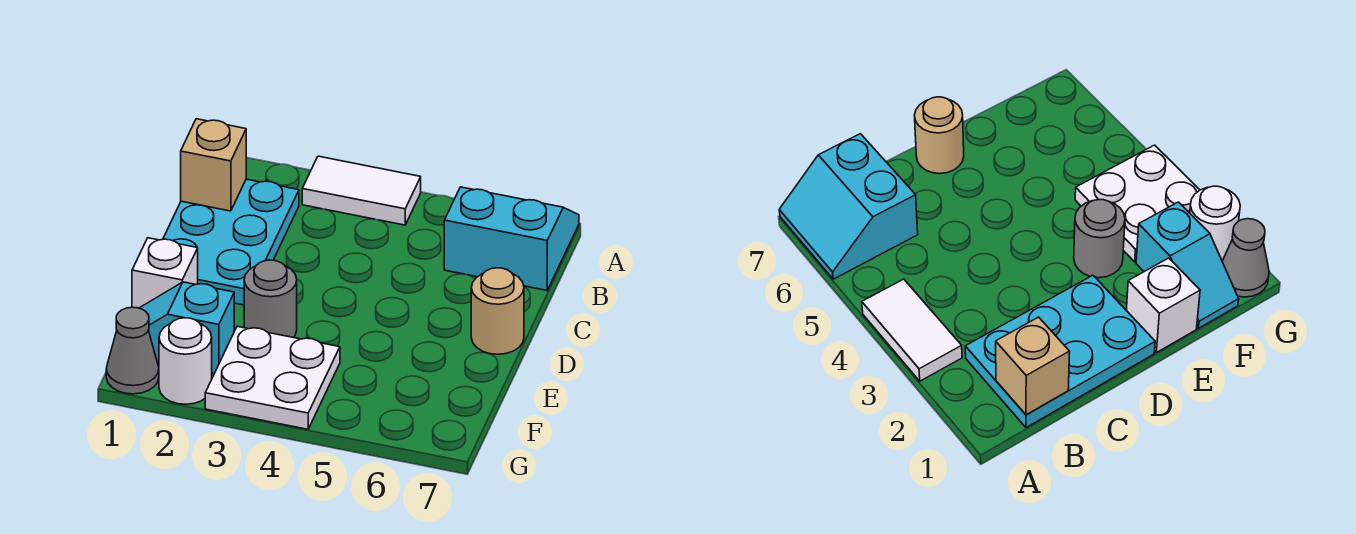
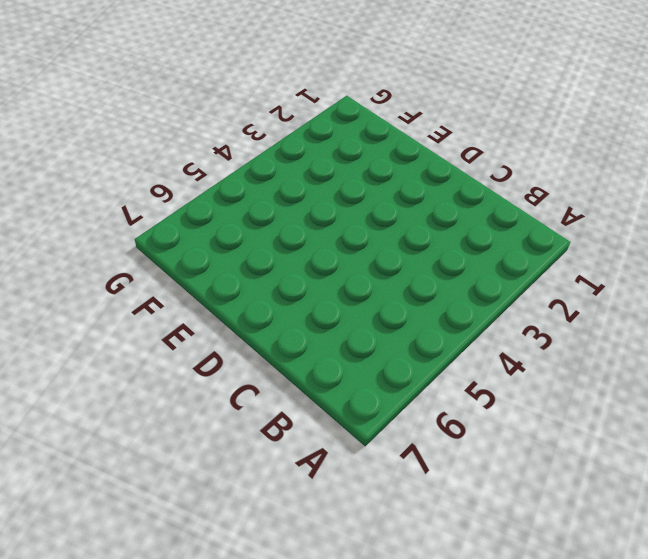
none -> white tile A3:A4 level 1
none -> cyan slope A6:B7 level 1 top B

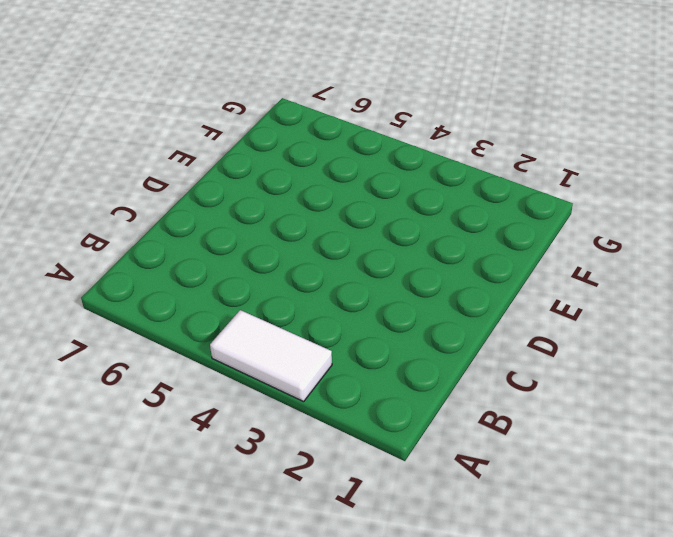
none -> cyan slope A6:B7 level 1 top B
none -> cyan plate B1:D2 level 1

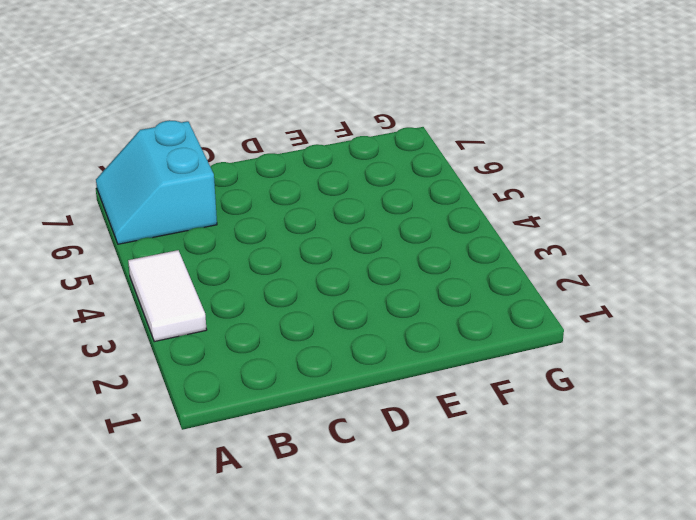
none -> cyan plate B1:D2 level 1
none -> tan round brick D7 level 1

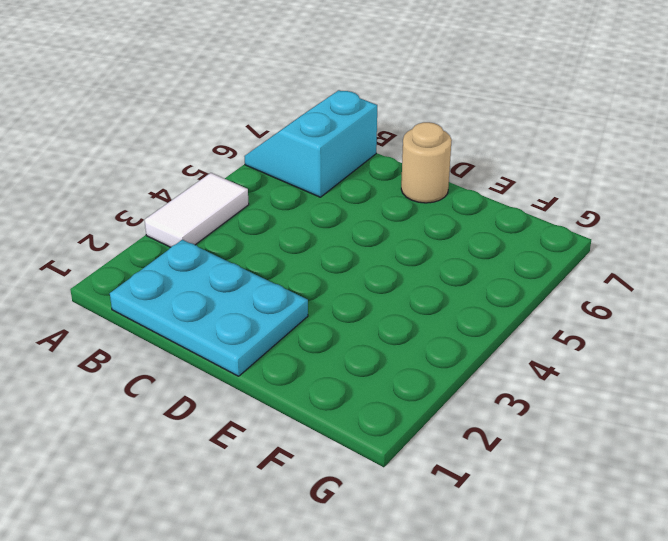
none -> white brick E1 level 1
none -> grey round brick E3 level 1

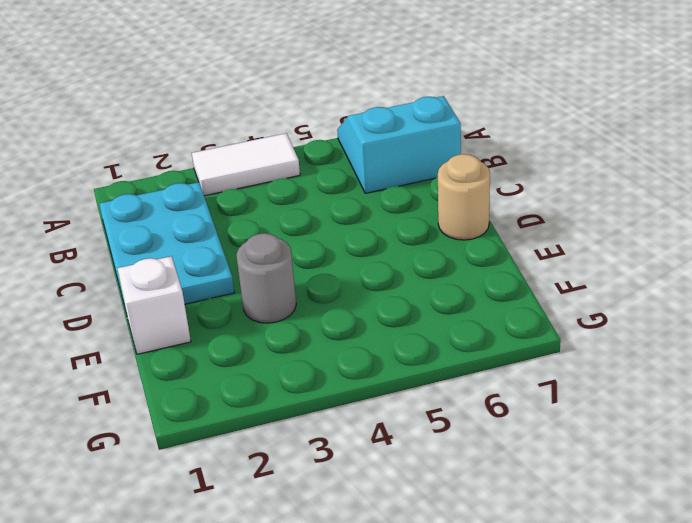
none -> cyan slope F1:F2 level 1 top 2
none -> white plate F3:G4 level 1

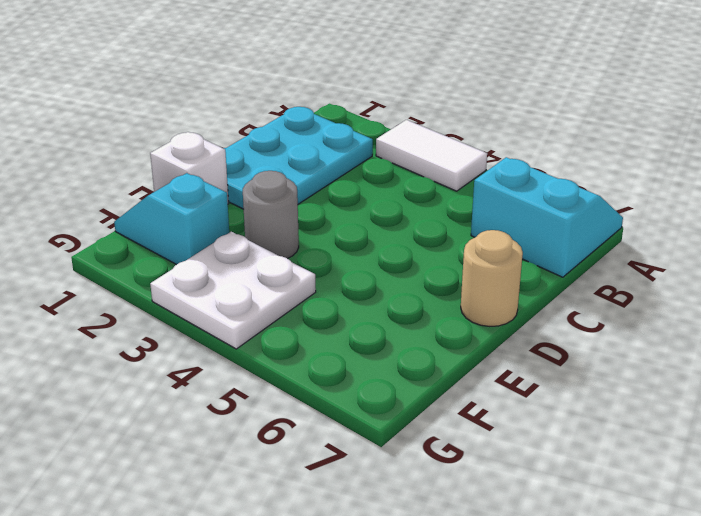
none -> grey cone G1 level 1
none -> white round brick G2 level 1

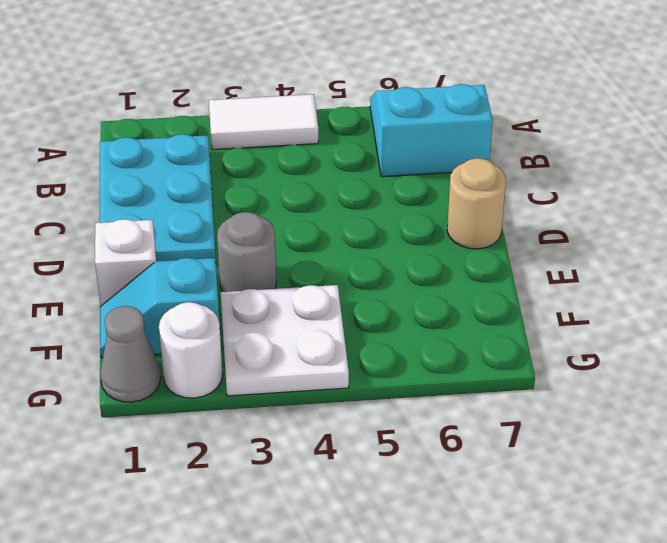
none -> tan brick B1 level 2

